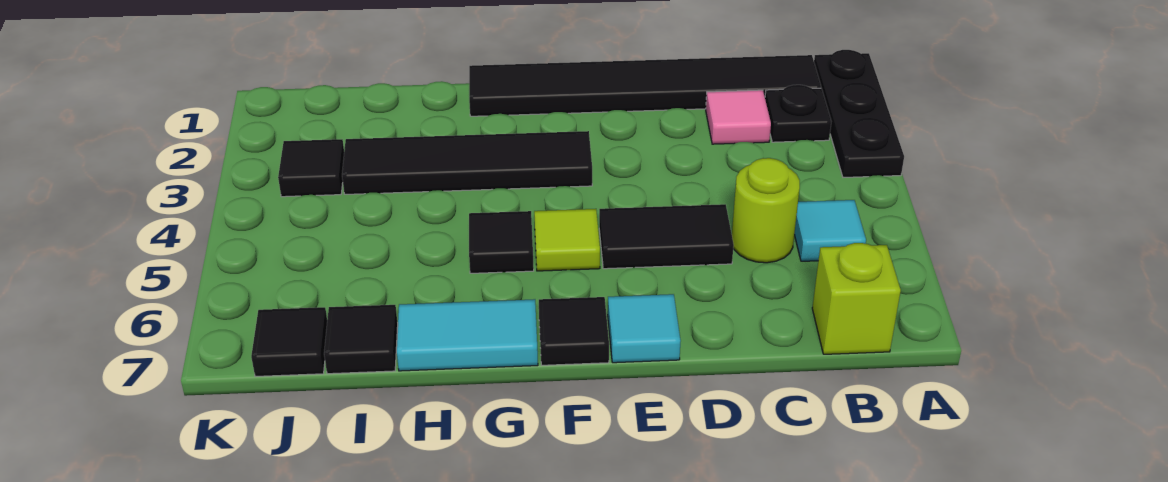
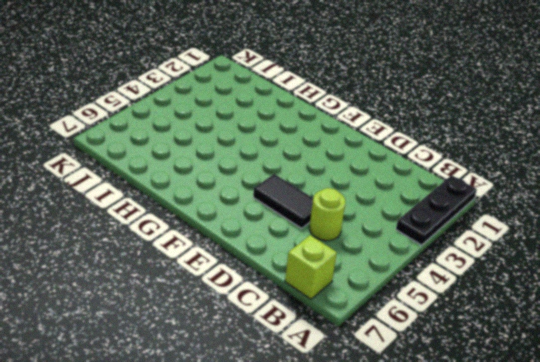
none -> black tile B1:G1 level 1
none -> black plate B2 level 1
none -> cyan tile B5 level 1

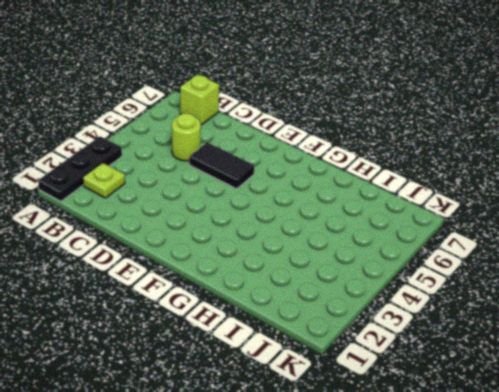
lime plate B2 level 1 -> black plate B2 level 1
none -> black tile B1:G1 level 1
none -> cyan tile B5 level 1
none -> pink tile C2 level 1

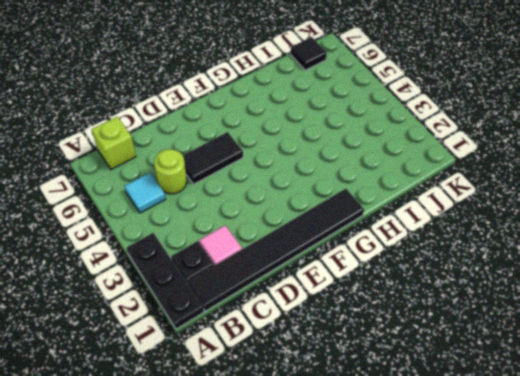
none -> cyan tile E7 level 1
none -> black tile F3:I3 level 1
none -> lime tile F5 level 1

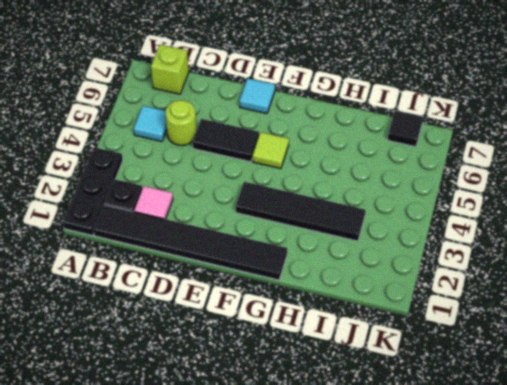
none -> black tile F7 level 1
none -> black tile G5 level 1
none -> cyan tile G7:H7 level 1

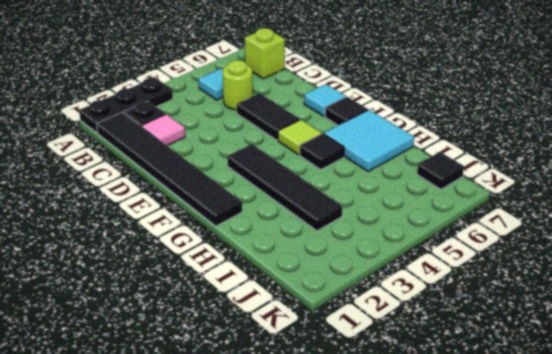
cyan tile G6:H7 level 1 -> cyan tile G7:H7 level 1
none -> black tile I7 level 1
none -> black tile J3 level 1

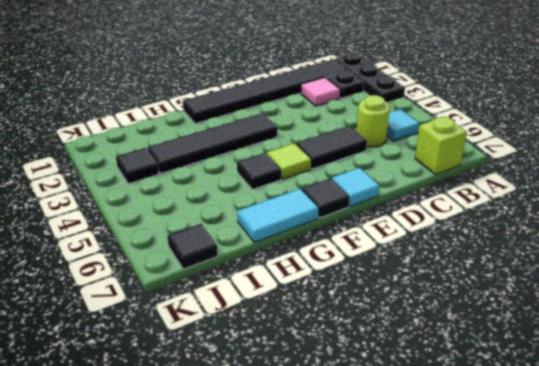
none -> black tile I7 level 1

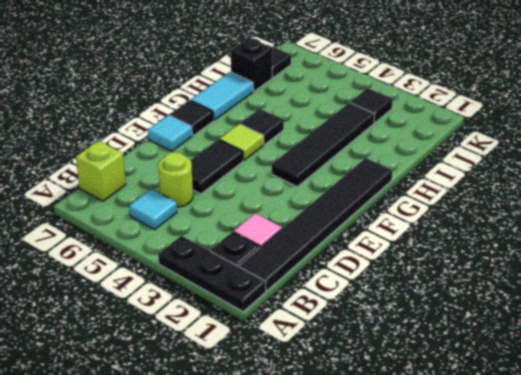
black brick I7 level 1 -> black tile I7 level 1

